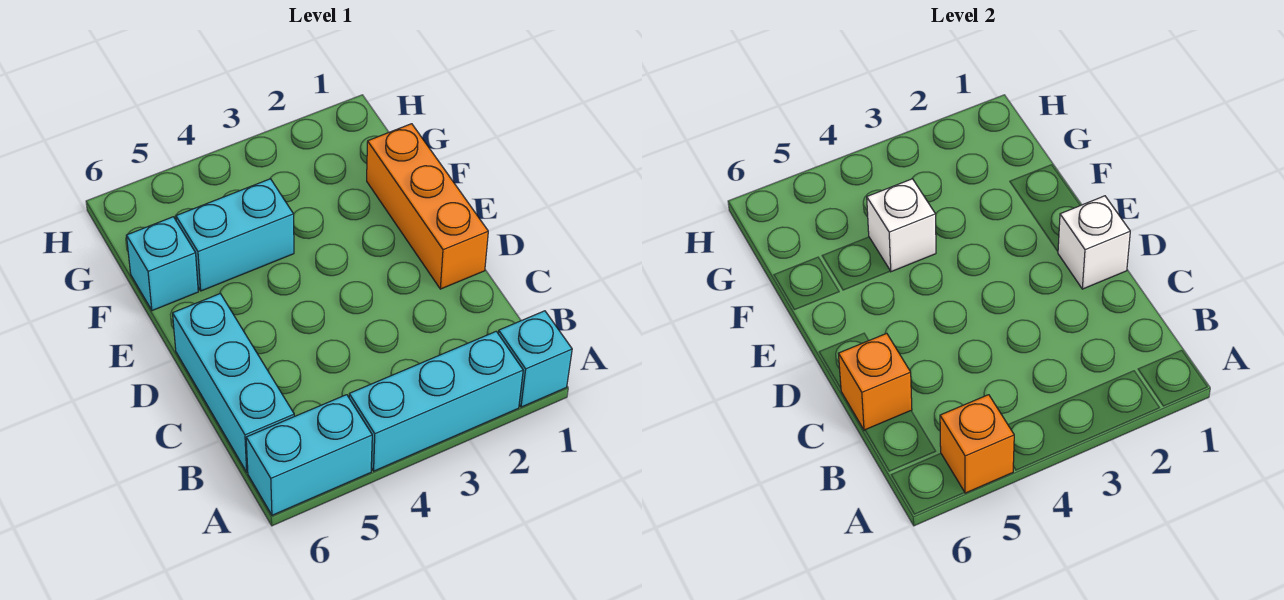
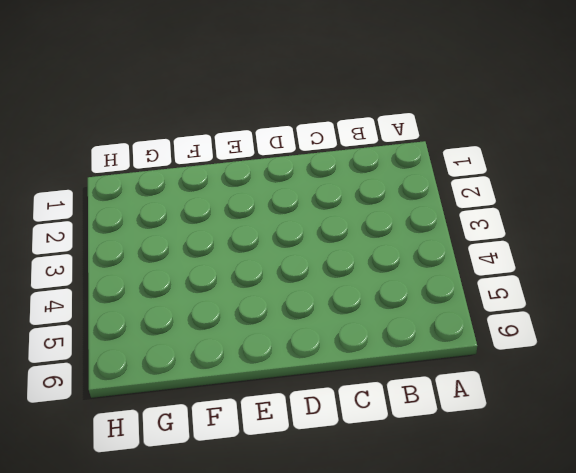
none -> cyan brick A1 level 1
none -> cyan brick A2:A4 level 1

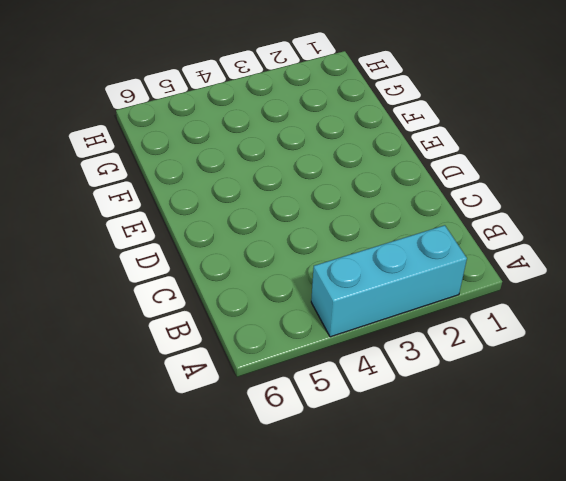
none -> cyan brick A1 level 1
none -> cyan brick A5:A6 level 1

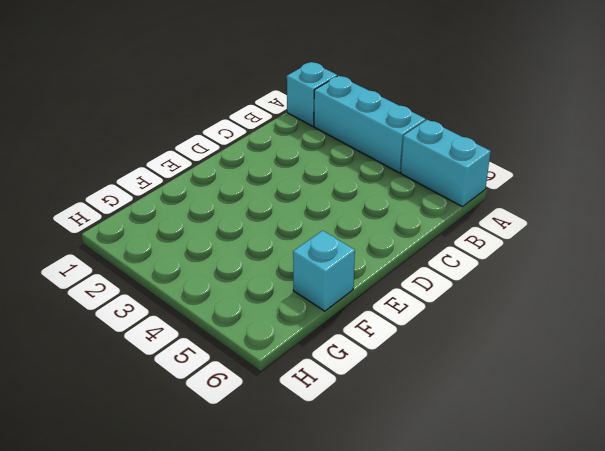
none -> cyan brick B6:D6 level 1
none -> orange brick D1:F1 level 1

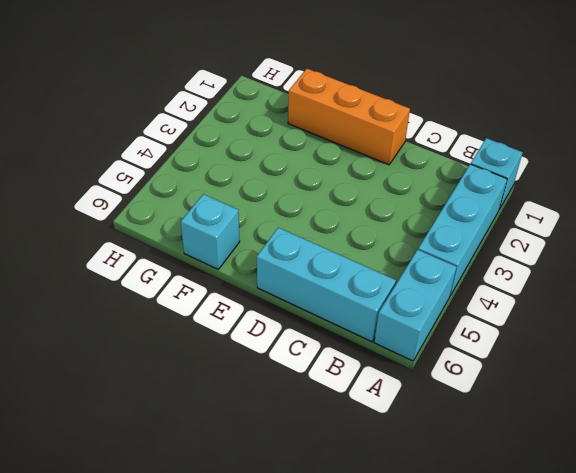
none -> cyan brick F4:F5 level 1
none -> orange brick A5 level 2

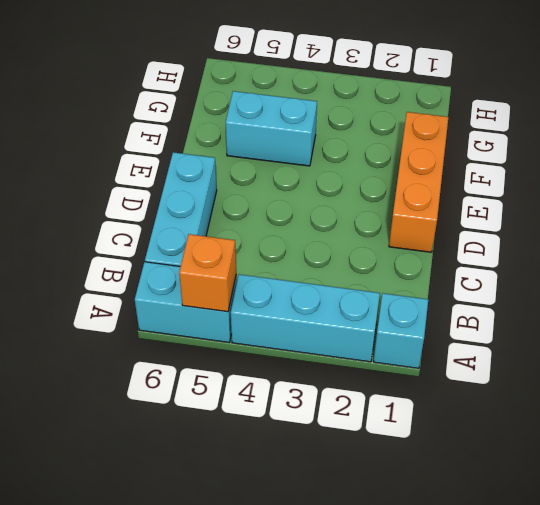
none -> cyan brick F6 level 1
none -> orange brick C6 level 2

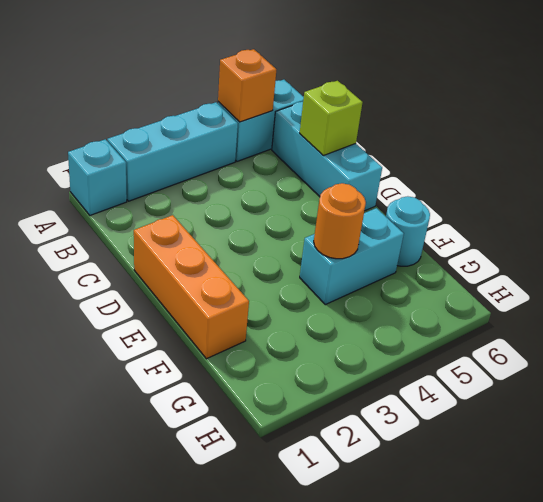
lime brick C6 level 2 -> orange brick C6 level 2
orange round brick F4 level 2 -> white brick F4 level 2
cyan round brick F6 level 1 -> cyan brick F6 level 1
none -> white brick D1 level 2

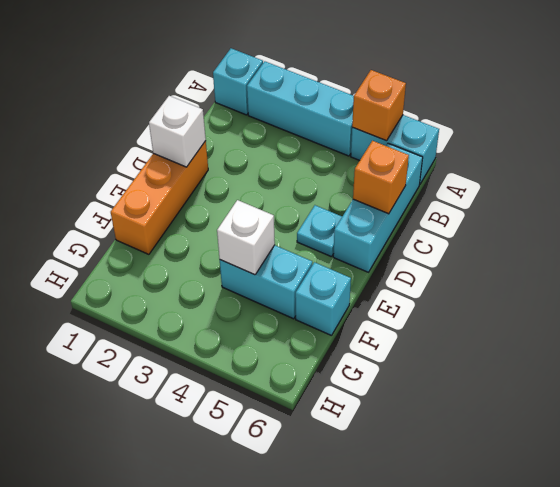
cyan plate D5 level 1 -> none

